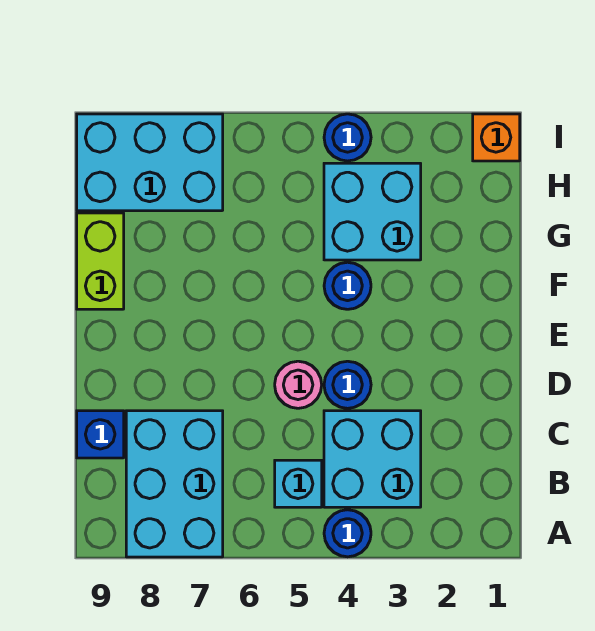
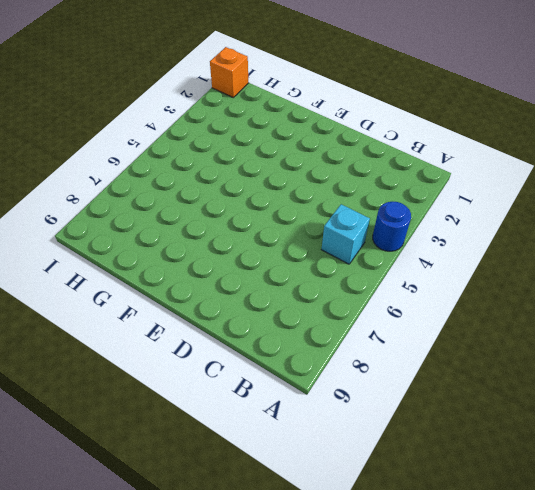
none -> cyan brick A7:C8 level 1
none -> cyan brick B3:C4 level 1
none -> blue brick C9 level 1

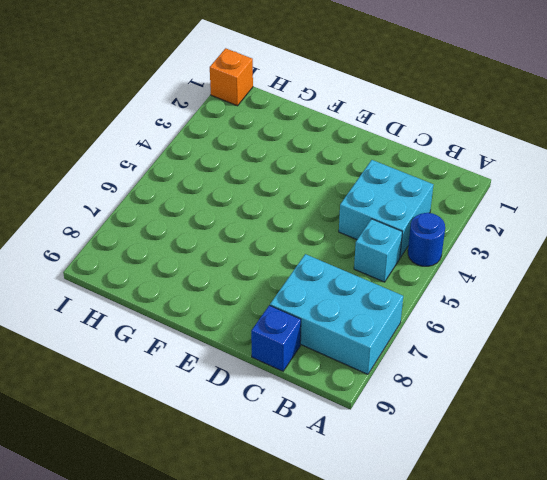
none -> blue round brick D4 level 1
none -> pink round brick D5 level 1
none -> blue round brick F4 level 1

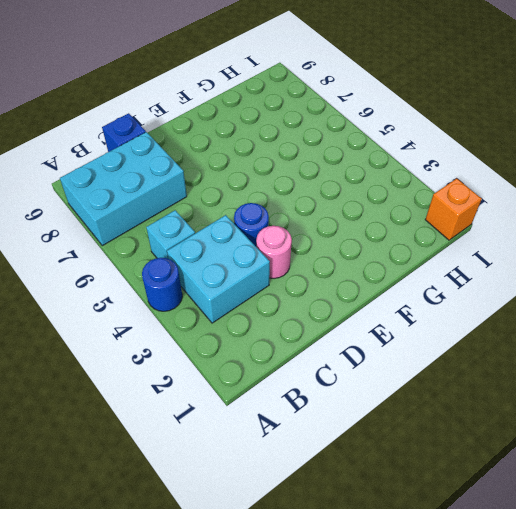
pink round brick D3 level 1 -> pink round brick D5 level 1
none -> blue round brick F4 level 1
none -> lime brick F9:G9 level 1
none -> cyan brick G3:H4 level 1

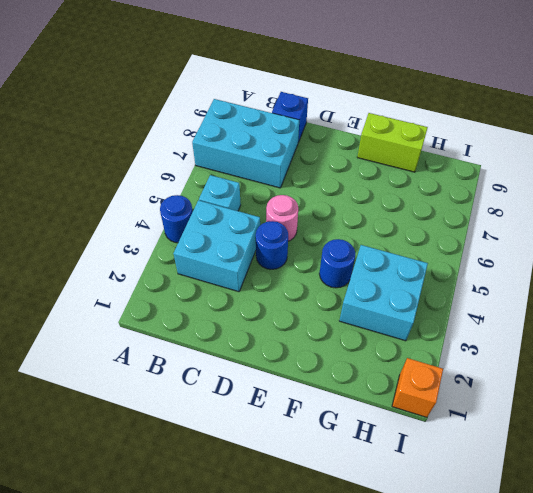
none -> cyan brick H7:I9 level 1
none -> blue round brick I4 level 1

